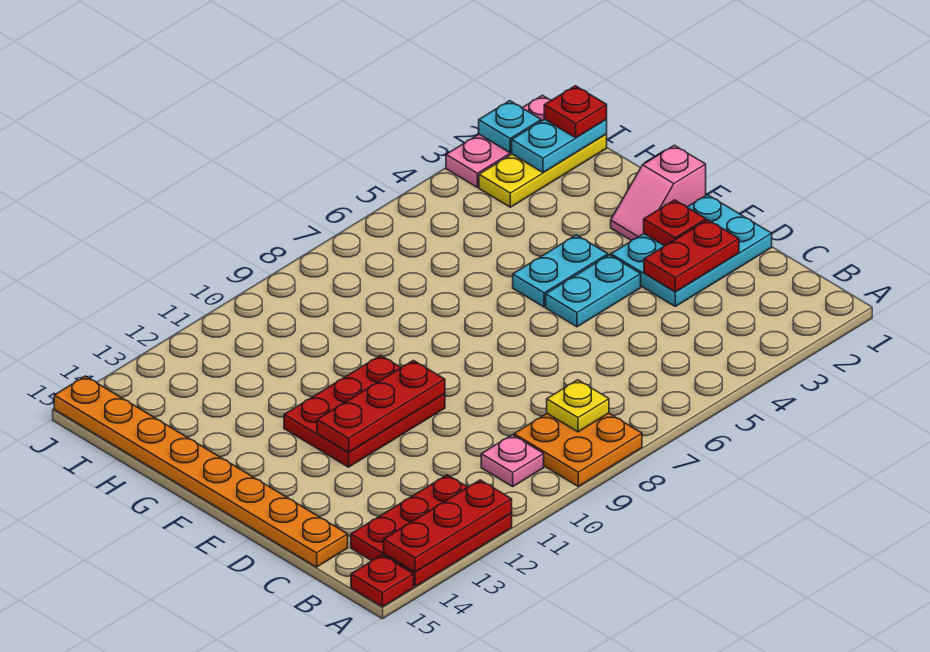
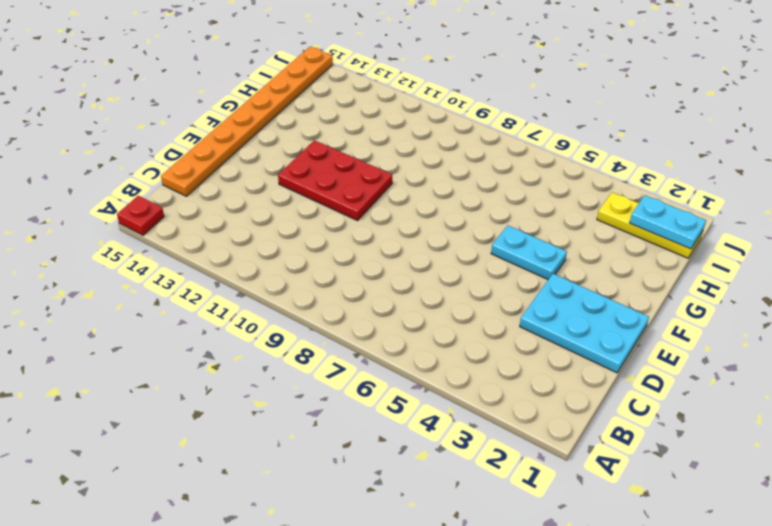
none -> orange plate A8:B9 level 1
none -> red plate A12:B14 level 1
none -> pink plate B10 level 1

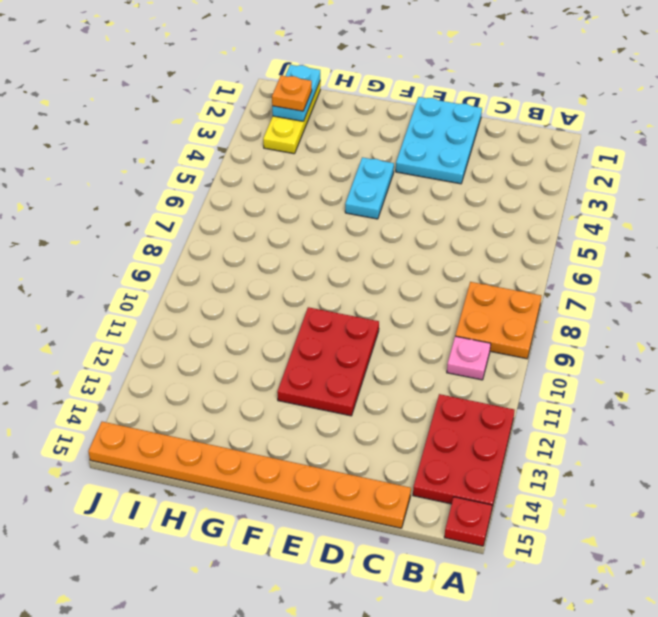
orange plate I2 level 3 -> none
none -> cyan plate E4:E5 level 1
none -> pink slope F1:F2 level 1 top 1
none -> pink plate J1:J3 level 1

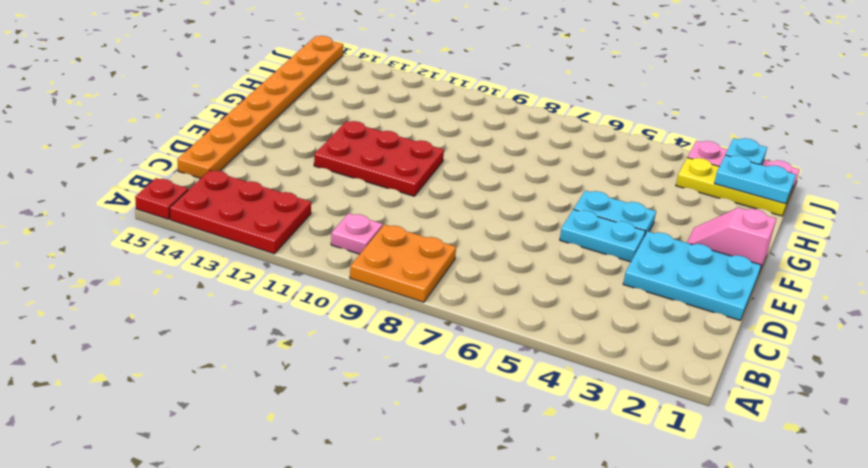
none -> red plate A12:A14 level 2
none -> yellow plate B8 level 2
none -> red plate D2:D3 level 2

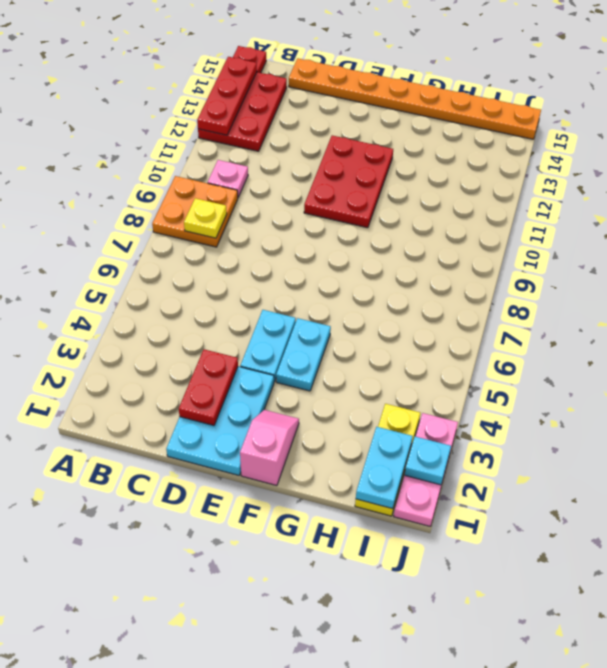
none -> red plate E2 level 2
none -> red plate E10:E12 level 2
none -> red plate I1 level 3

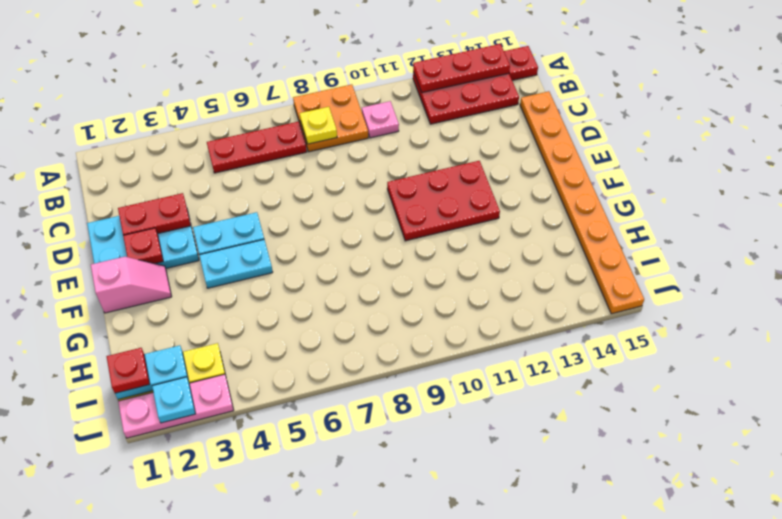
red plate B5:B7 level 1 -> red plate E10:E12 level 2

